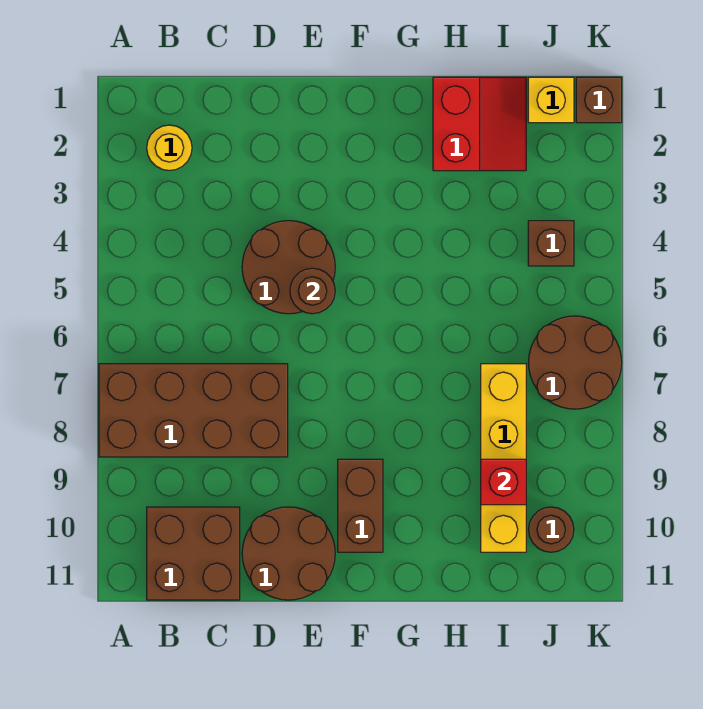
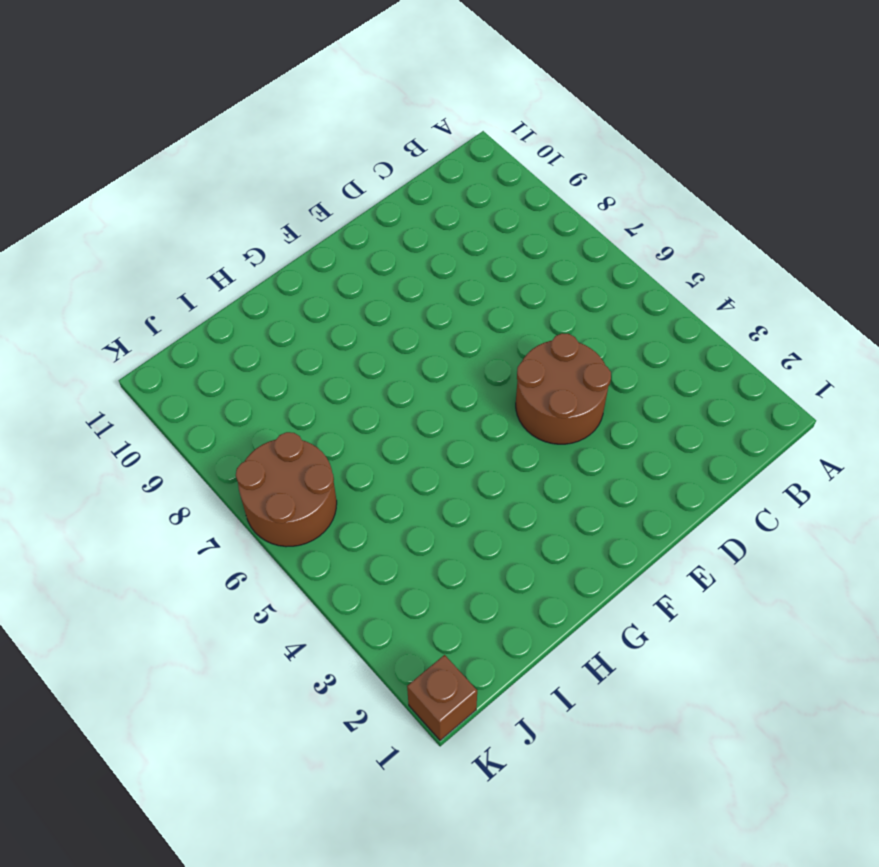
none -> brown brick A7:D8 level 1
none -> yellow round brick B2 level 1
none -> brown brick B10:C11 level 1

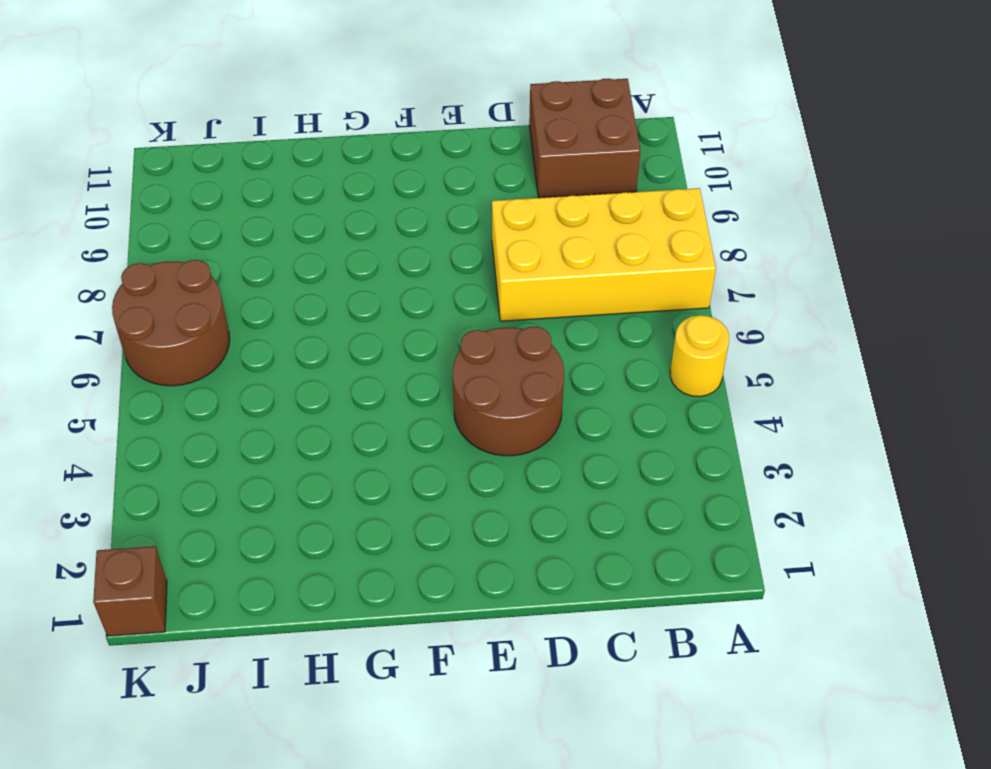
yellow round brick A5 level 1 -> yellow round brick B2 level 1
yellow brick A7:D8 level 1 -> brown brick A7:D8 level 1
none -> brown round brick D10:E11 level 1
none -> brown brick F9:F10 level 1
none -> red slope H1:I2 level 1 top H

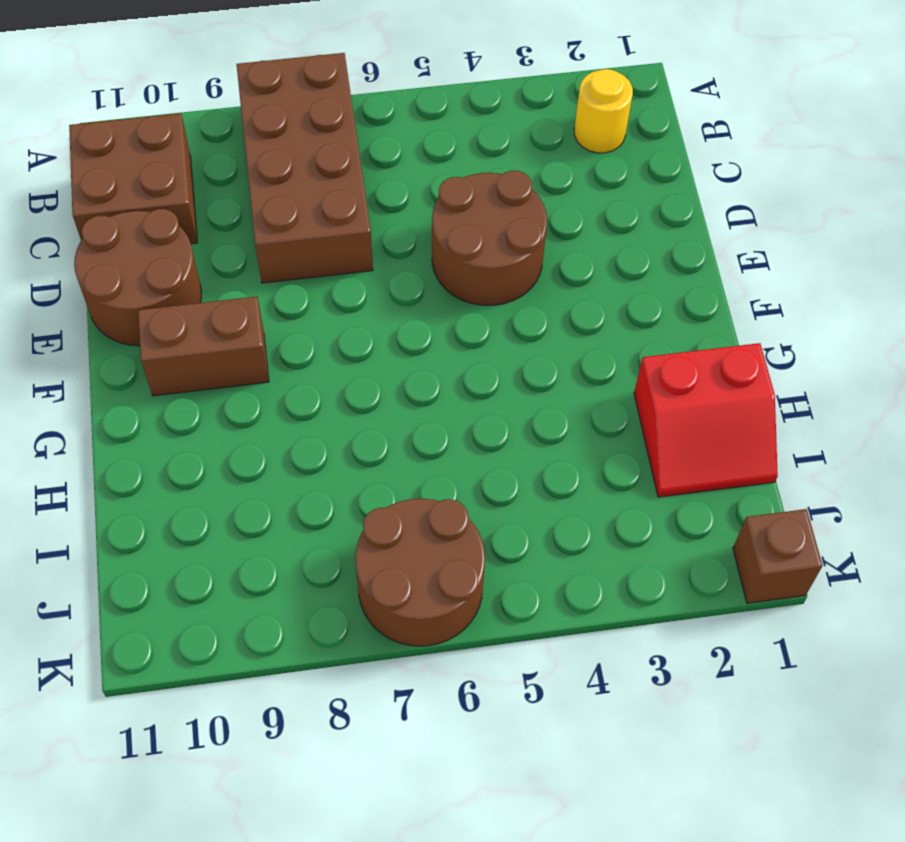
none -> yellow brick I7:I10 level 1
none -> yellow brick J1 level 1
none -> brown brick J4 level 1

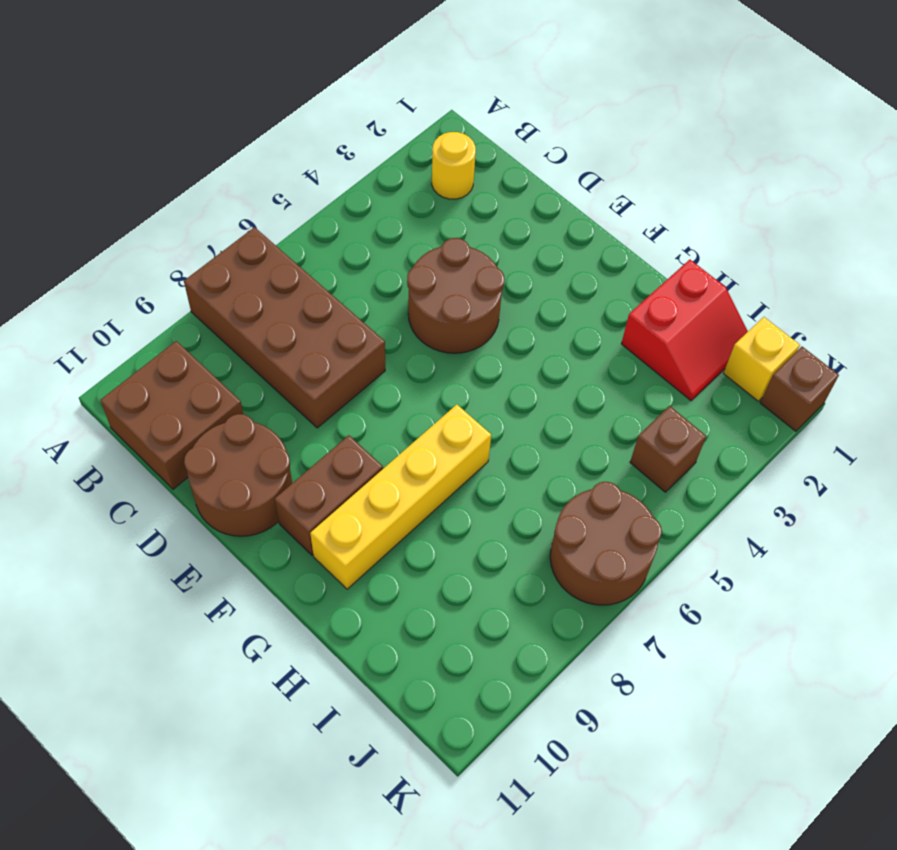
yellow brick G7:G10 level 1 -> yellow brick I7:I10 level 1
none -> brown round brick J10 level 1
none -> brown round brick E5 level 2
none -> red brick I9 level 2

